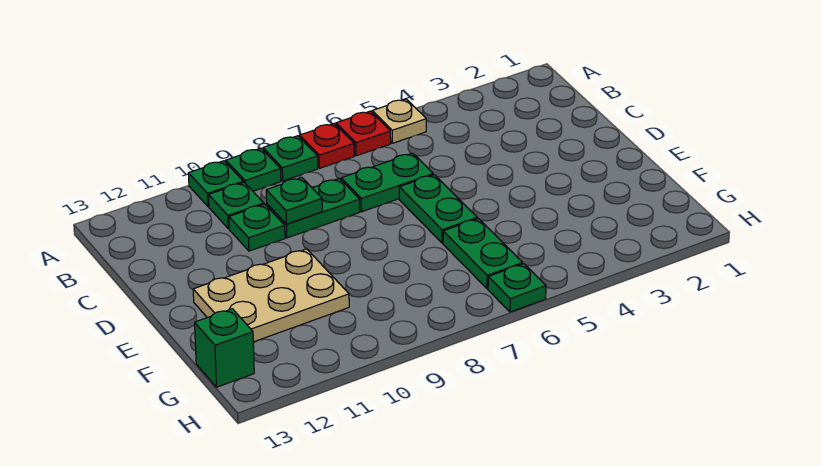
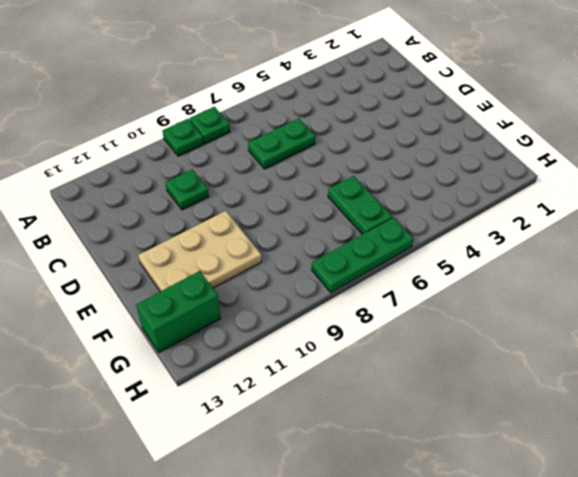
green brick G12:G13 level 1 -> green brick G13 level 1
green plate H6:H8 level 1 -> green plate H6 level 1
none -> tan plate A5 level 1
none -> red plate A6 level 1
none -> red plate A7 level 1

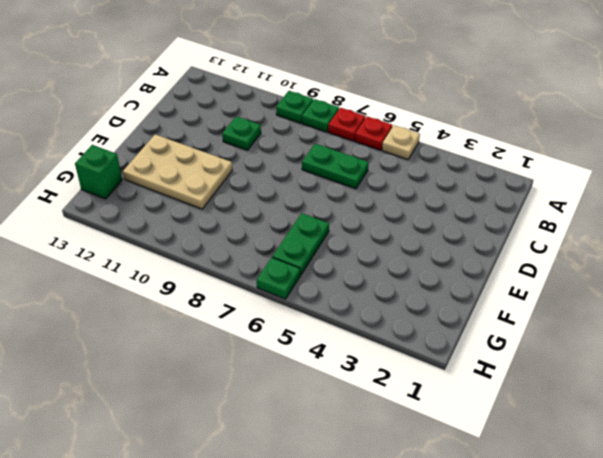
none -> green plate A10 level 1
none -> green plate B10 level 1
none -> green plate C8:C9 level 1

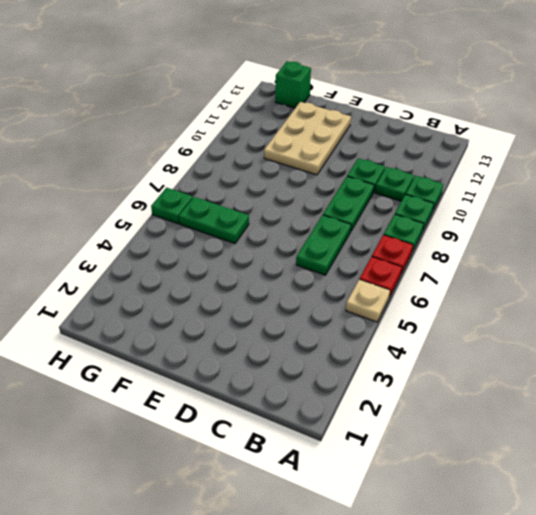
none -> green plate D6:E6 level 1
none -> green plate C9 level 2

